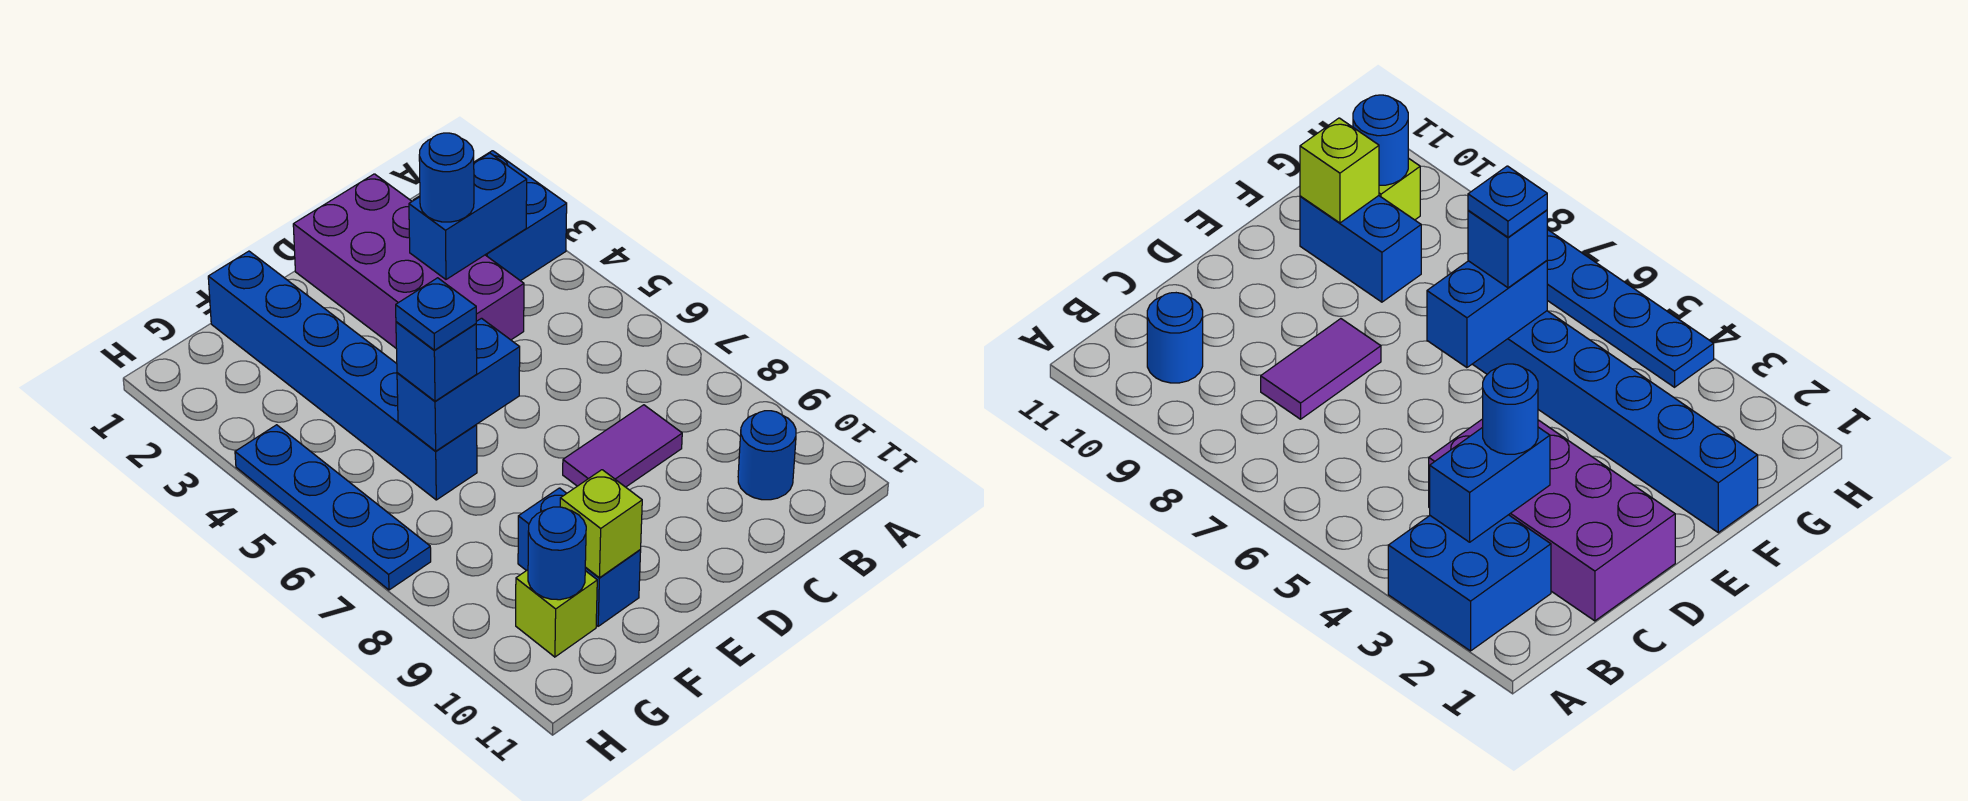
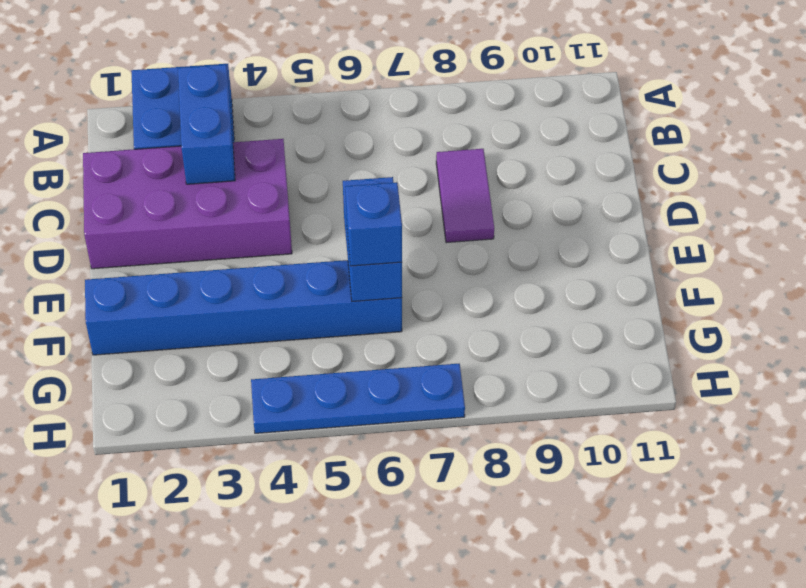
none -> blue round brick B10 level 1
none -> blue brick F9:F10 level 1
none -> lime brick G10 level 1

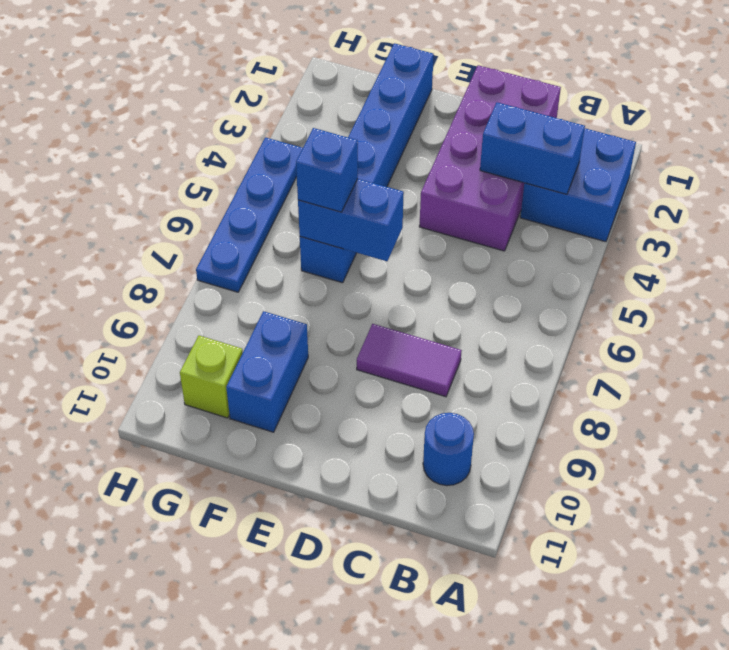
none -> lime brick F10 level 2
none -> blue round brick G10 level 2
none -> blue round brick C3 level 3

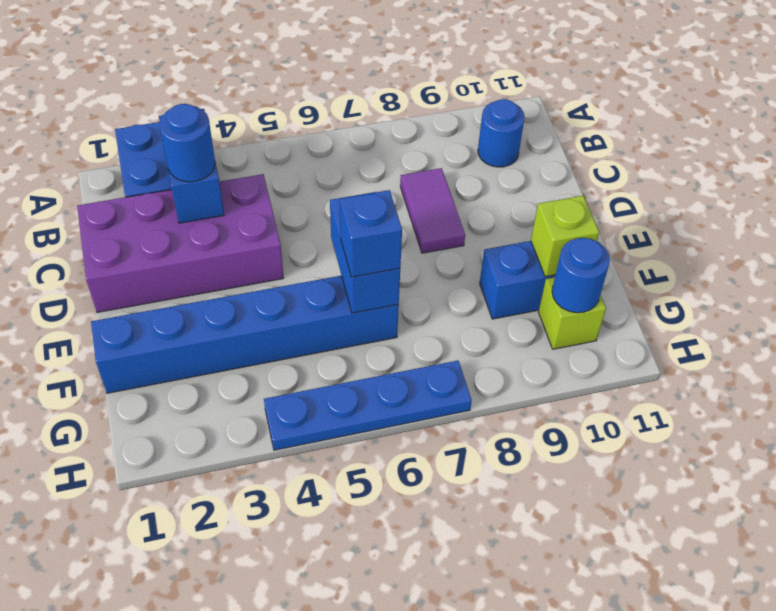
none -> blue plate F6 level 4

